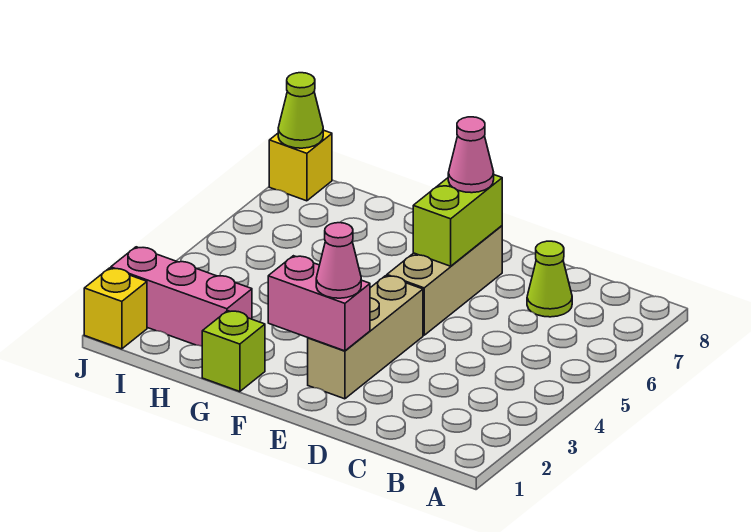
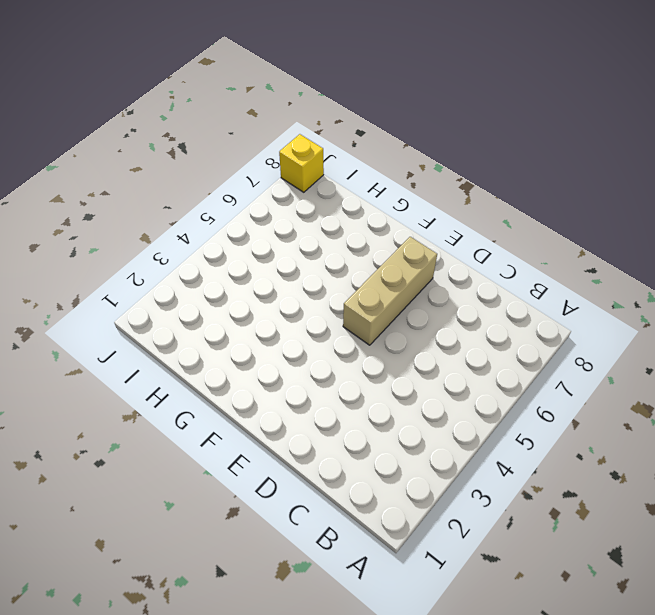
none -> lime cone C7 level 1
none -> tan brick E2:E4 level 1
none -> lime brick G1 level 1

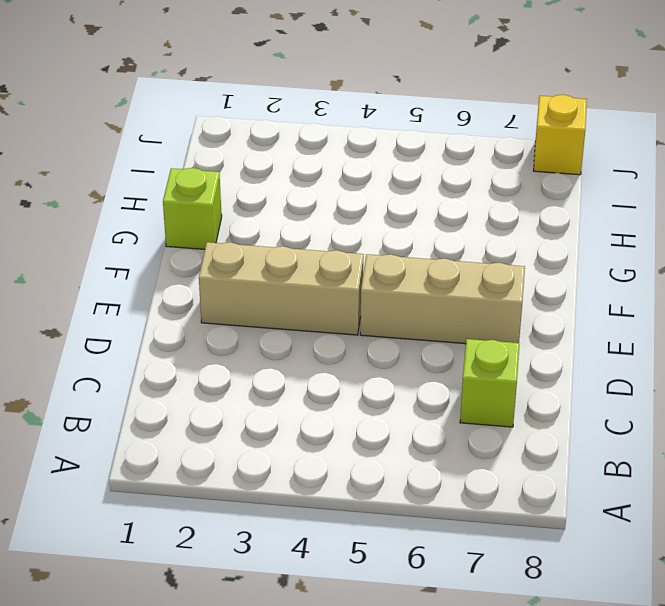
lime brick C7 level 1 -> lime cone C7 level 1
none -> pink brick H2:J2 level 1
none -> yellow brick J1 level 1
none -> pink brick E2:F2 level 2

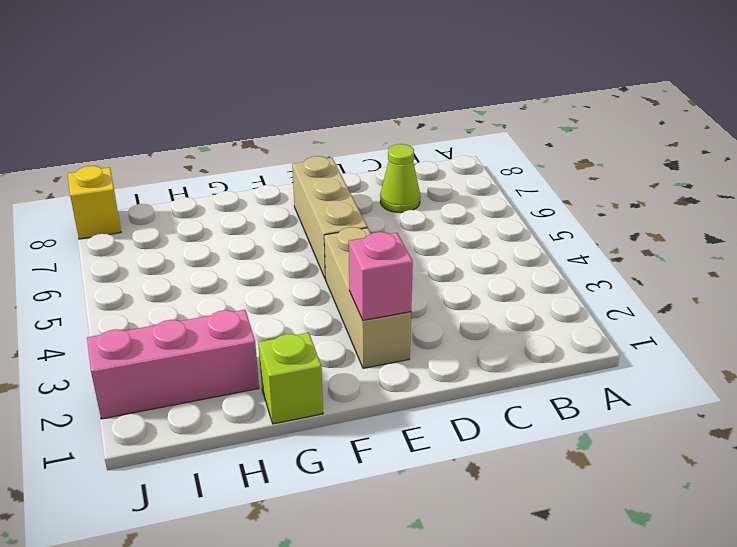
pink brick E2 level 2 -> pink brick E2:F2 level 2
none -> yellow brick J1 level 1
none -> lime brick E6:E7 level 2
none -> lime cone J8 level 2

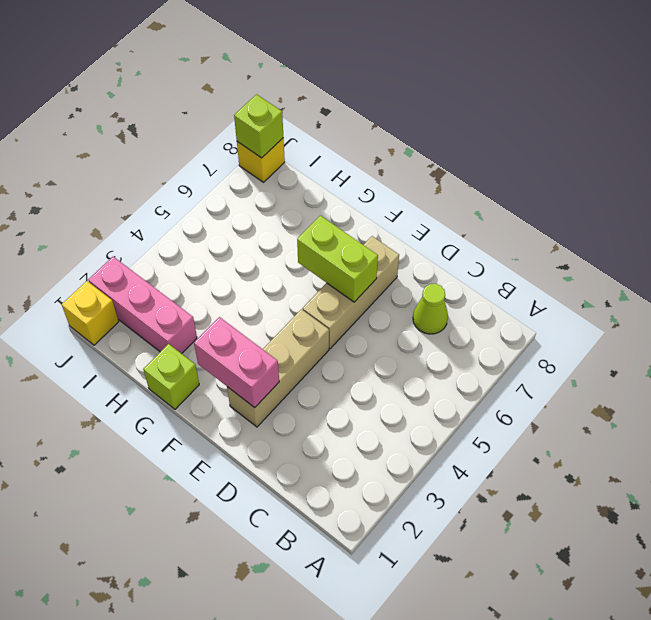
lime brick E6:F6 level 2 -> lime brick E6:E7 level 2
lime brick J8 level 2 -> lime cone J8 level 2
none -> pink cone E2 level 3
none -> pink cone E7 level 3

